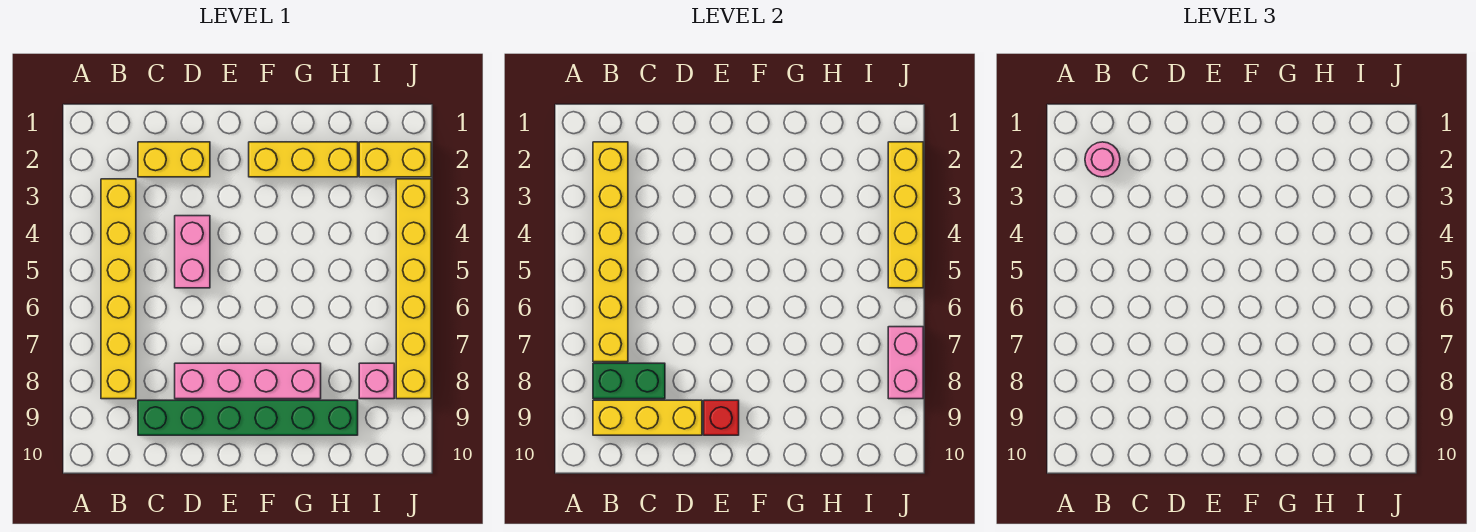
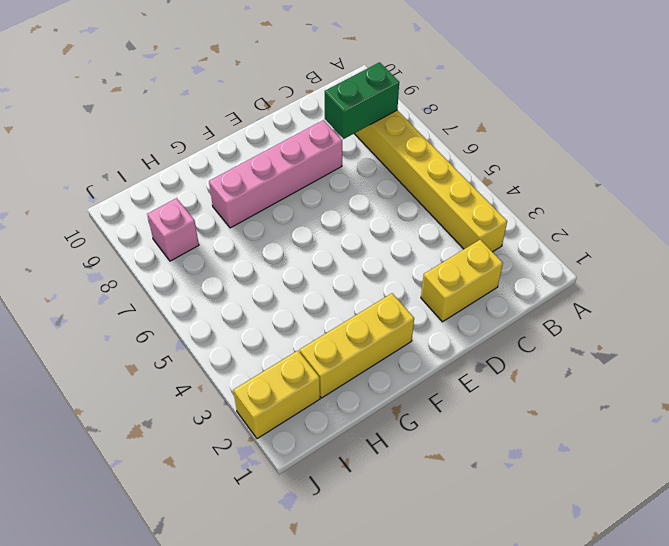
none -> green brick C9:H9 level 1
none -> pink brick D4:D5 level 1
none -> yellow brick J3:J8 level 1

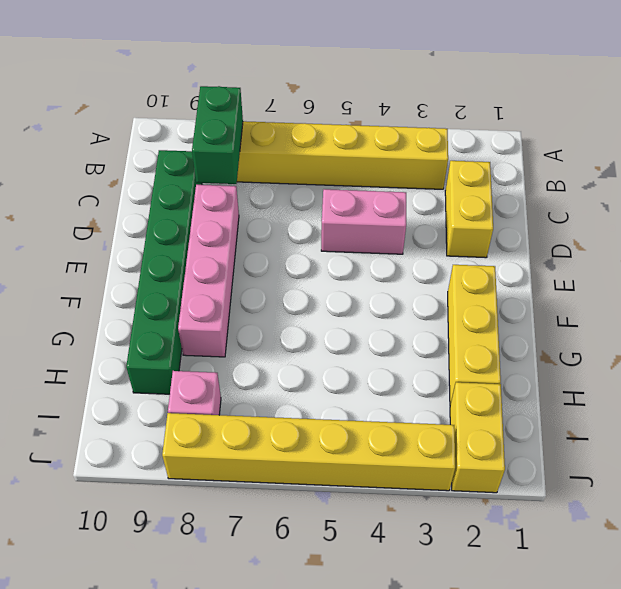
none -> yellow brick B2:B7 level 2
none -> yellow brick B9:D9 level 2
none -> red brick E9 level 2

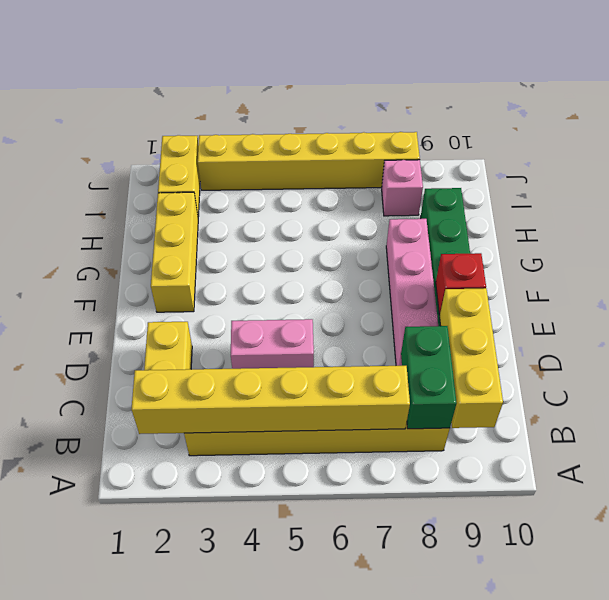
none -> yellow brick J2:J5 level 2
none -> pink brick J7:J8 level 2
none -> pink round brick B2 level 3

